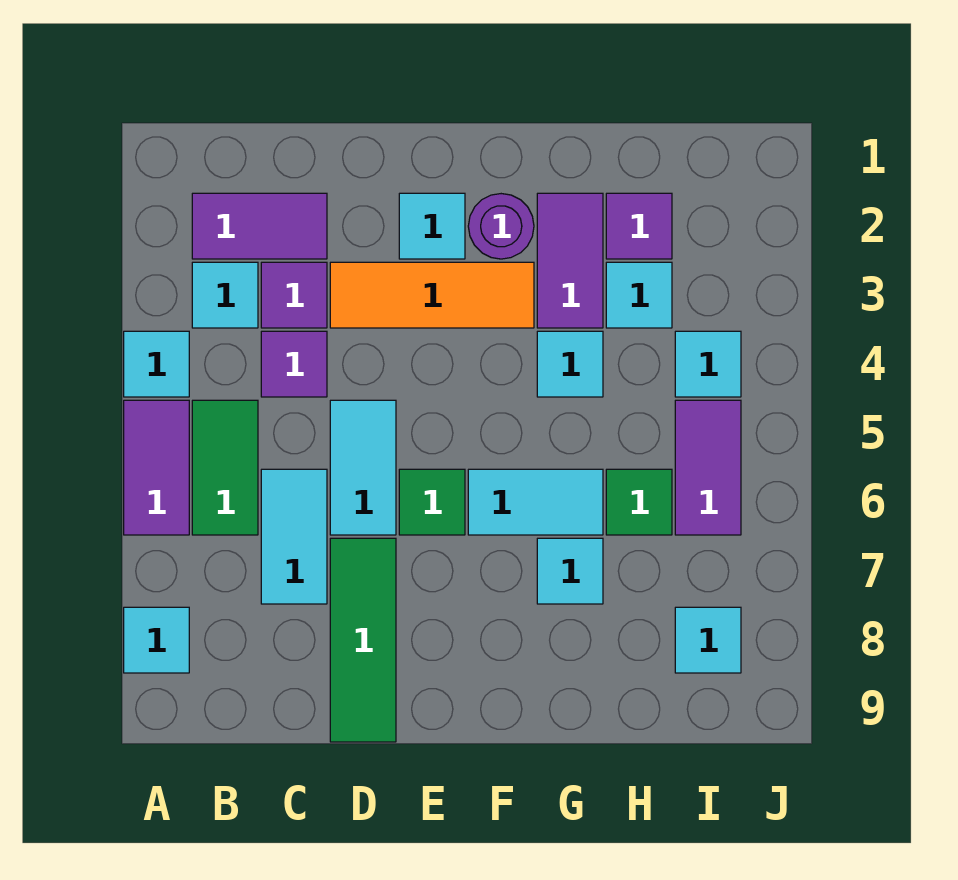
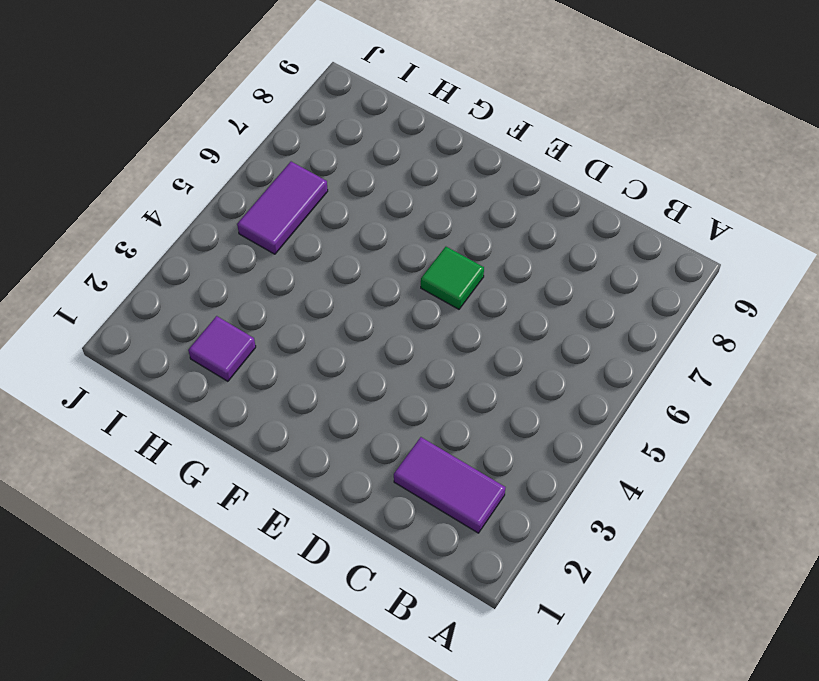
none -> cyan tile A4 level 1
none -> purple tile A5:A6 level 1
none -> cyan tile A8 level 1

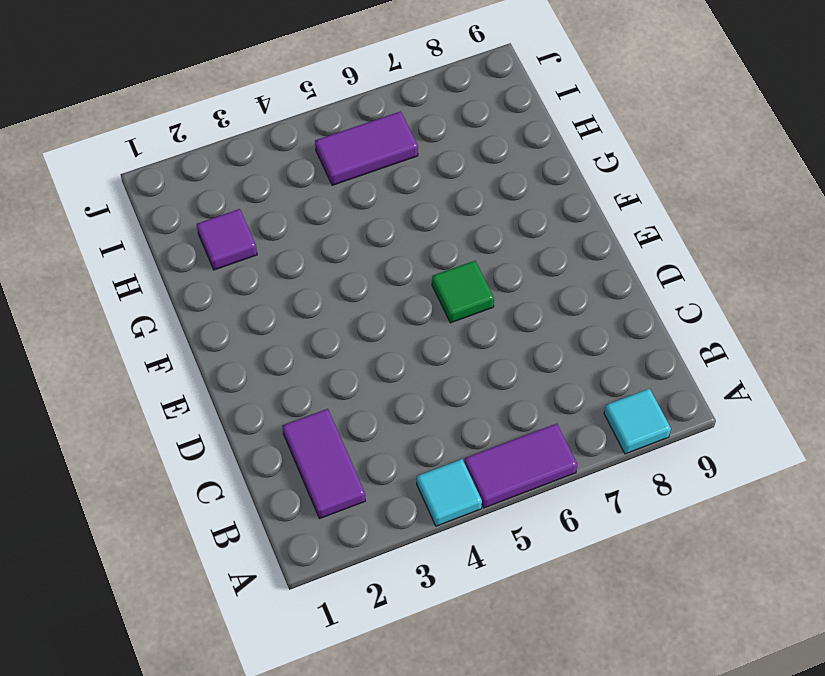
none -> cyan tile B3 level 1
none -> green tile B5:B6 level 1
none -> purple tile C3 level 1

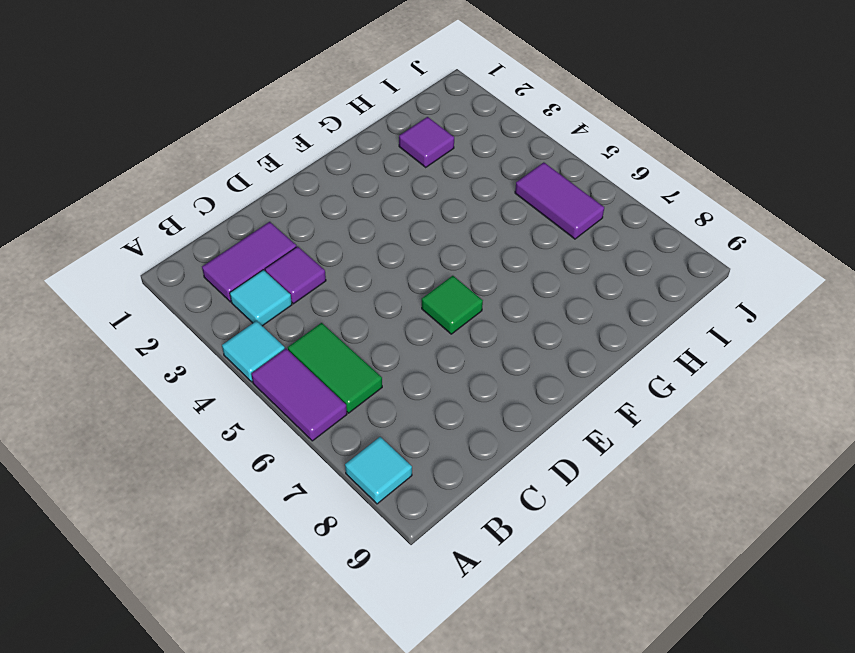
none -> purple tile C4 level 1
none -> cyan tile C6:C7 level 1
none -> orange tile D3:F3 level 1

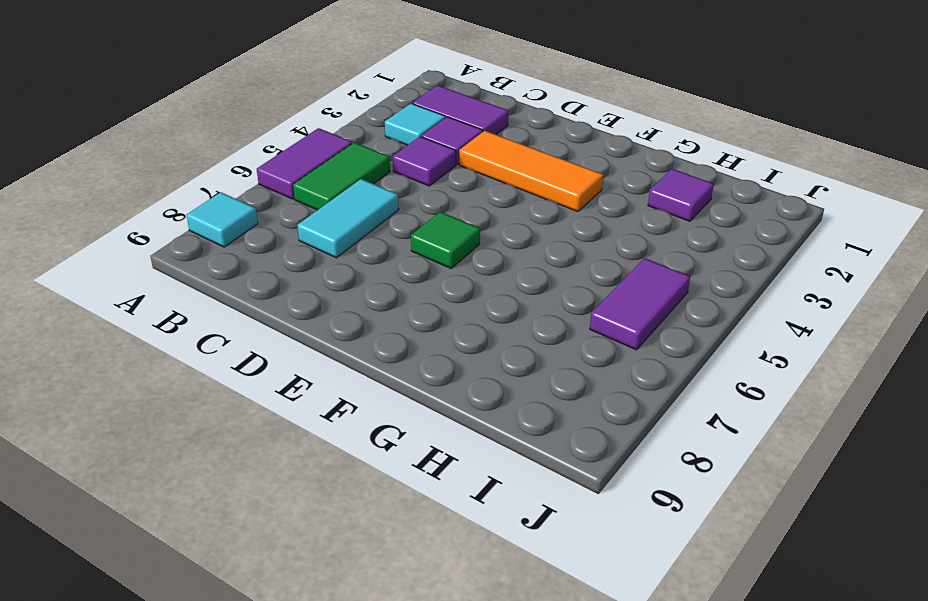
none -> cyan tile A4 level 1
none -> cyan tile D5:D6 level 1
none -> green tile D7:D9 level 1

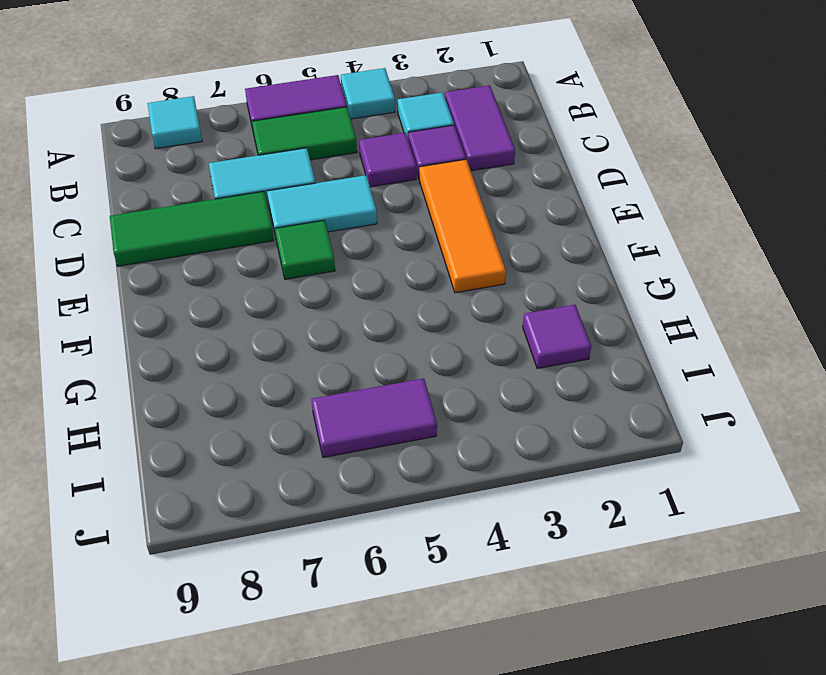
none -> cyan tile E2 level 1
none -> purple round brick F2 level 1
none -> cyan tile F6:G6 level 1

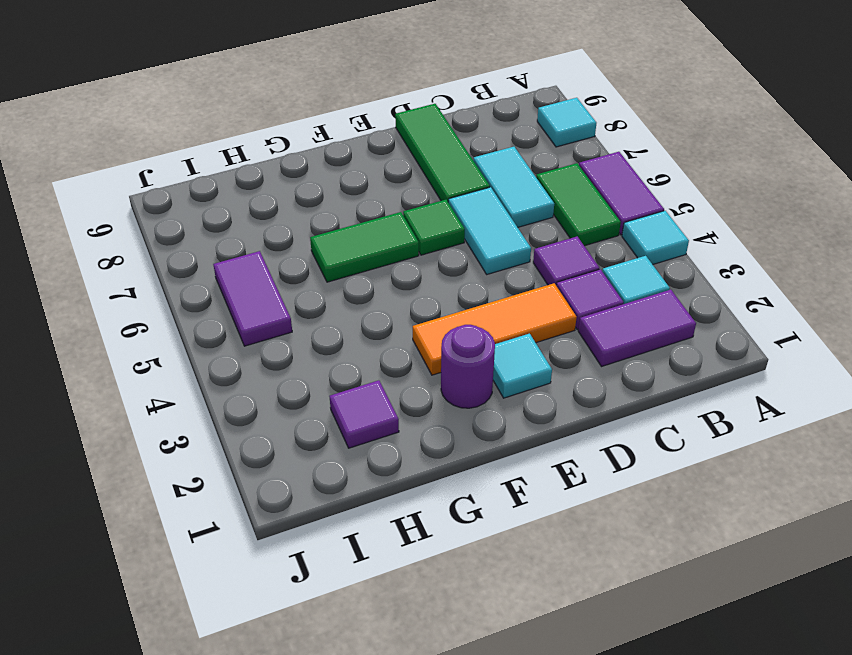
green tile F6:G6 level 1 -> cyan tile F6:G6 level 1
none -> purple tile G2:G3 level 1
none -> cyan tile G4 level 1
none -> cyan tile G7 level 1

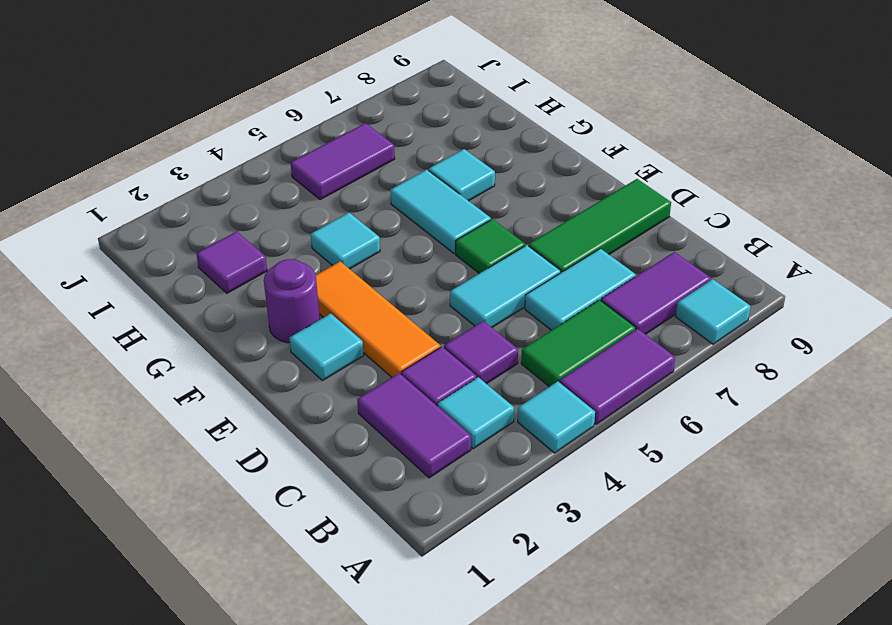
purple tile B7:B8 level 1 -> purple tile G2:G3 level 1
none -> cyan tile H3 level 1
none -> green tile H6 level 1
none -> cyan tile I4 level 1

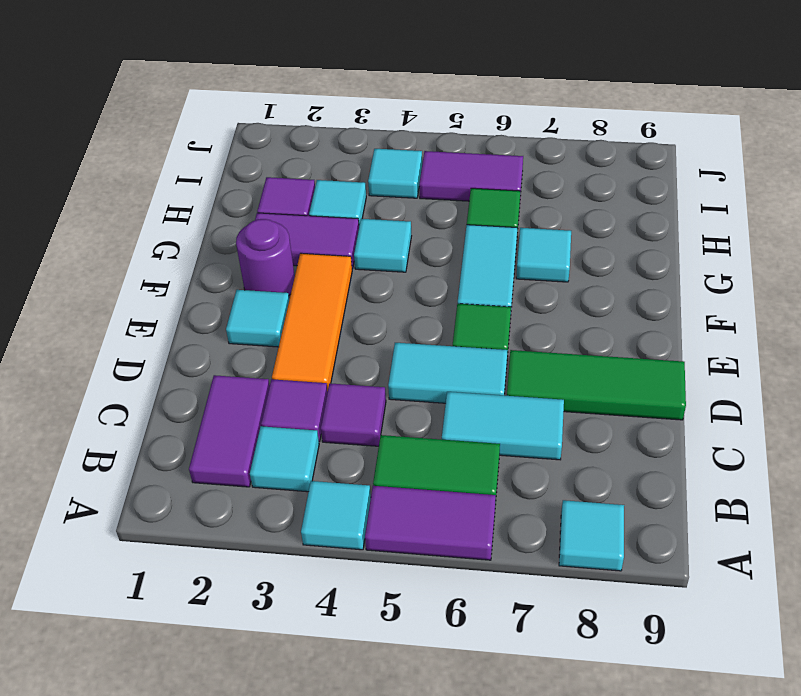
none -> cyan tile I8 level 1

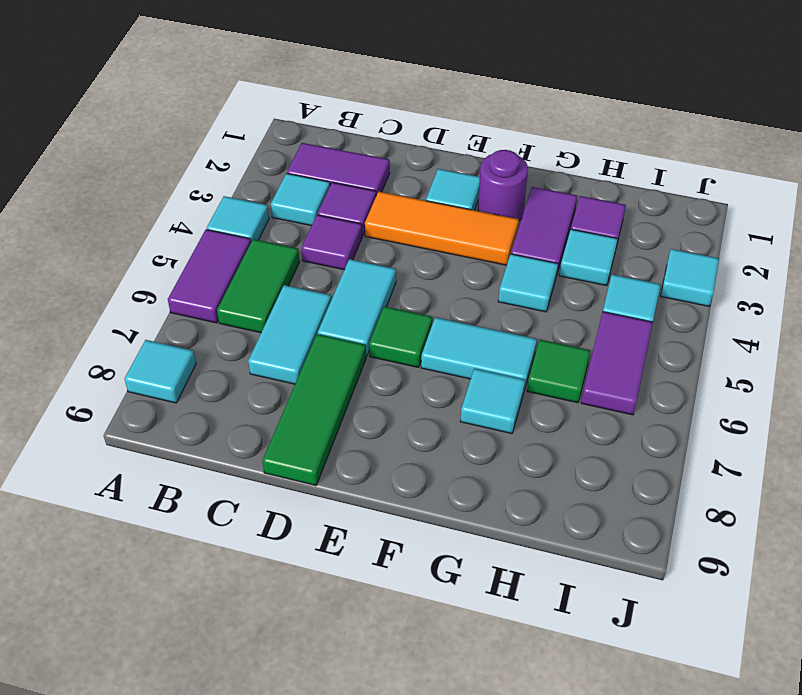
cyan tile J3 level 1 -> cyan tile I8 level 1

